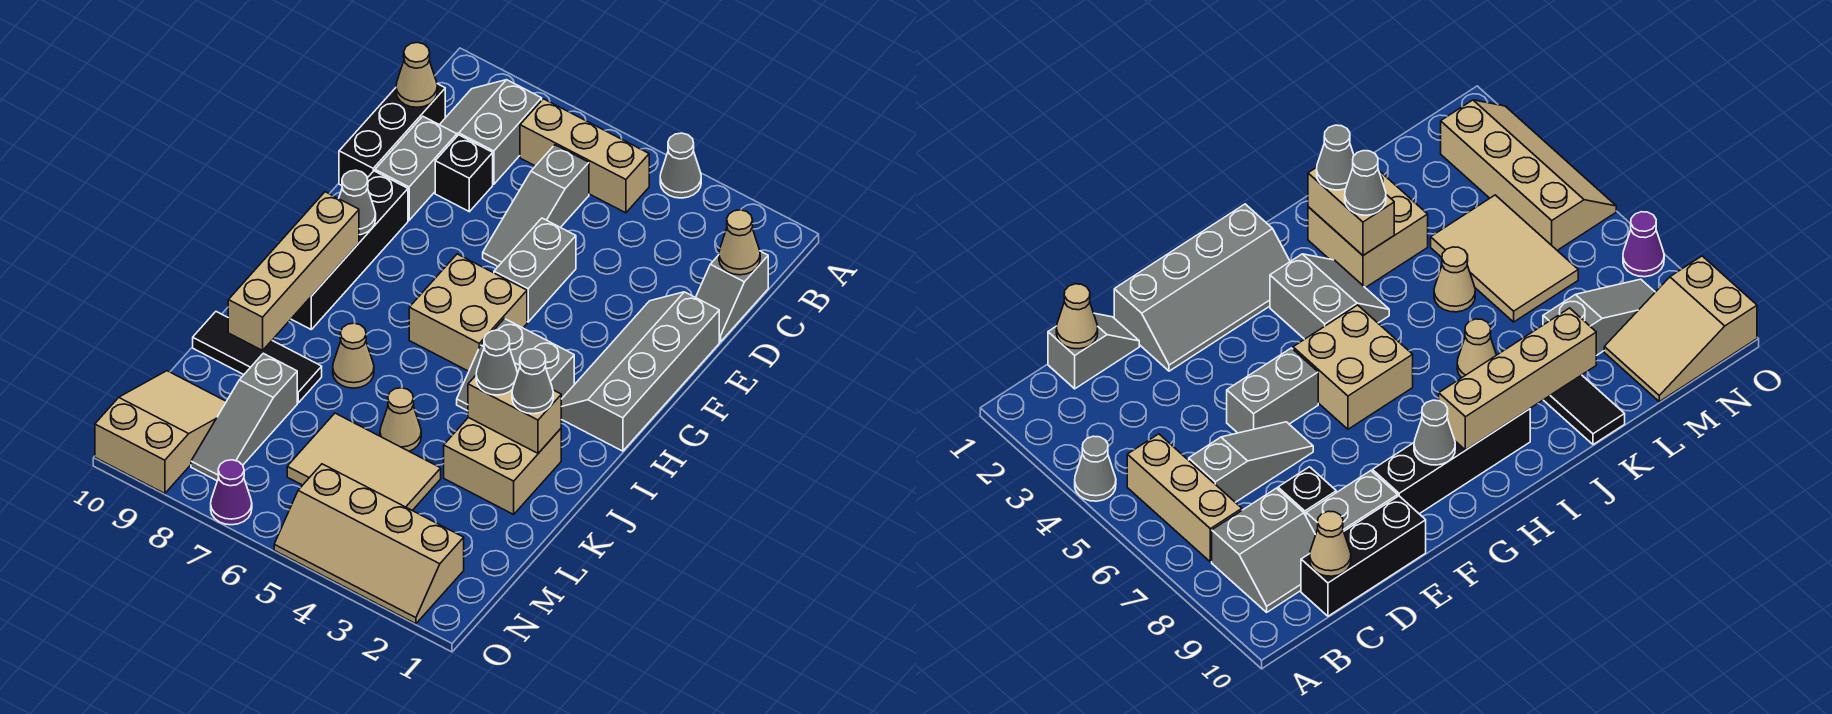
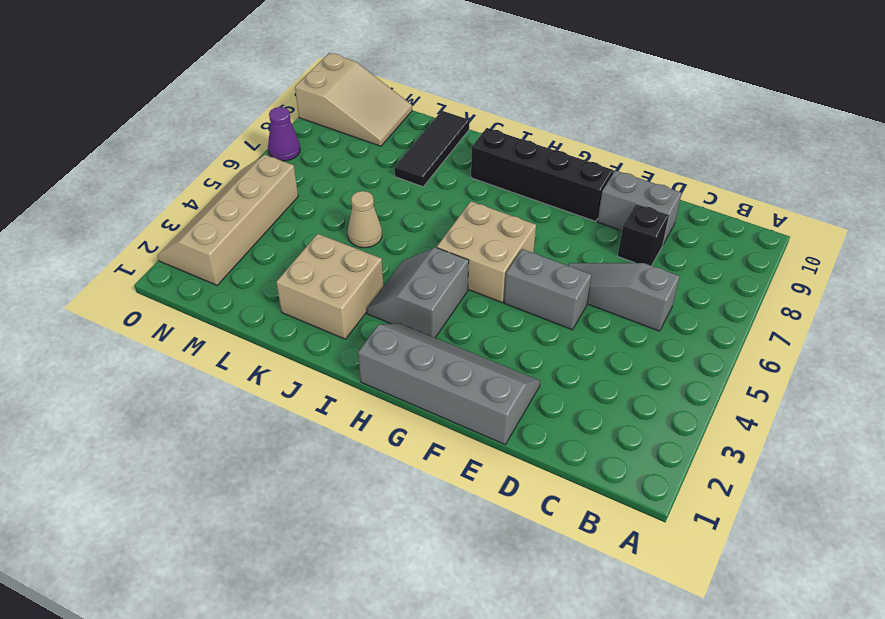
none -> grey cone A4 level 1
none -> tan brick B5:B7 level 1
none -> grey slope B8:C9 level 1 top 8

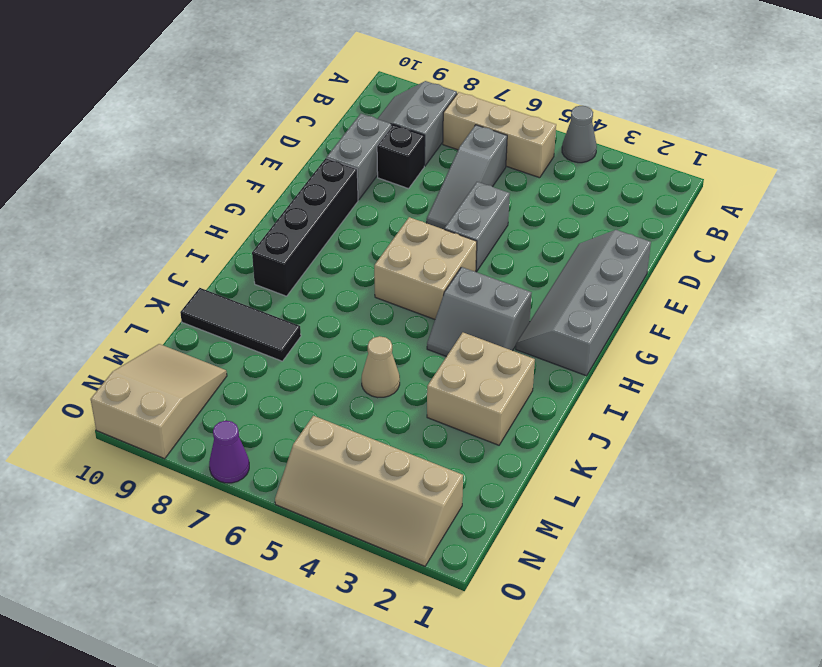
none -> grey slope C1:D1 level 1 top C
none -> black brick C10:E10 level 1
none -> tan cone J7 level 1

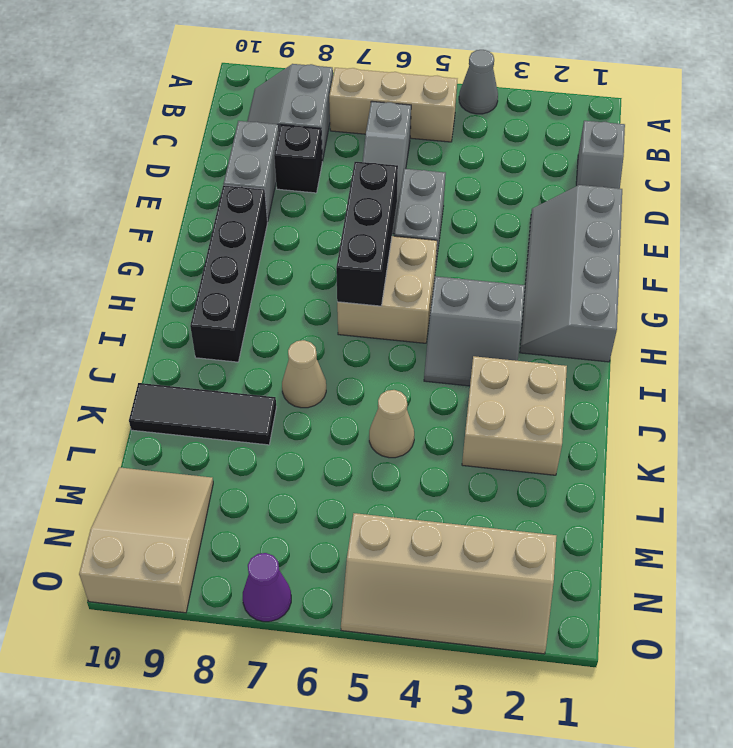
black brick F6:H6 level 2 -> black brick C10:E10 level 1
none -> tan tile L4:M6 level 1
none -> grey slope L8:N8 level 1 top L
none -> tan cone C1 level 2

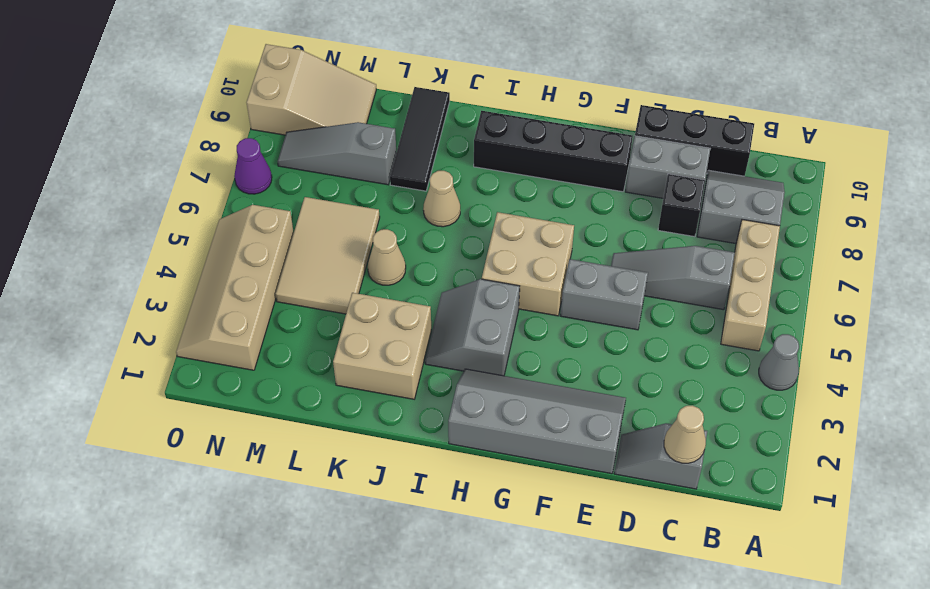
none -> tan cone C10 level 2
none -> grey cone G9 level 2
none -> tan brick H9:K9 level 2

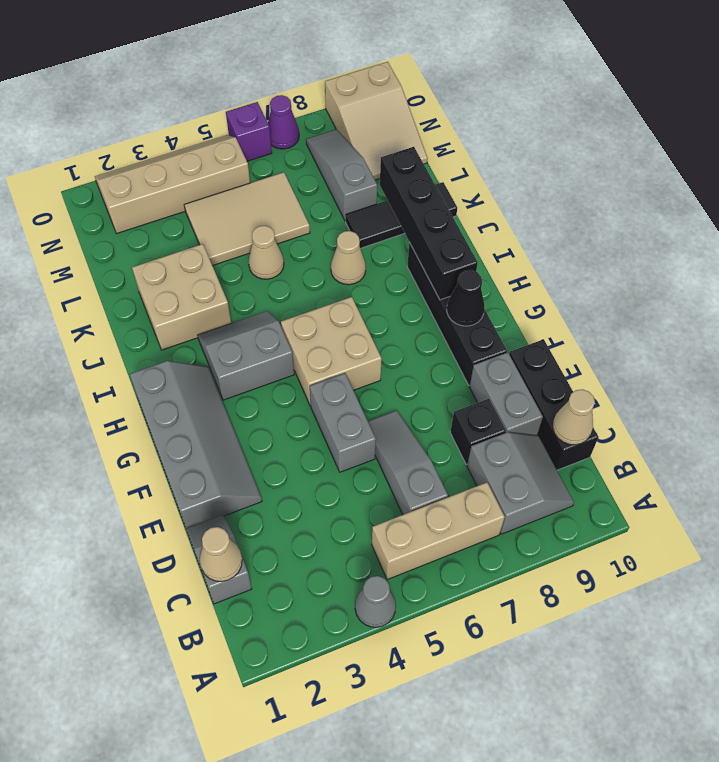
black cone G9 level 2 -> grey cone G9 level 2
black brick H9:K9 level 2 -> tan brick H9:K9 level 2
purple brick O6 level 1 -> none
none -> tan brick J2:J3 level 2
none -> grey cone J2 level 3
none -> grey cone J3 level 3

